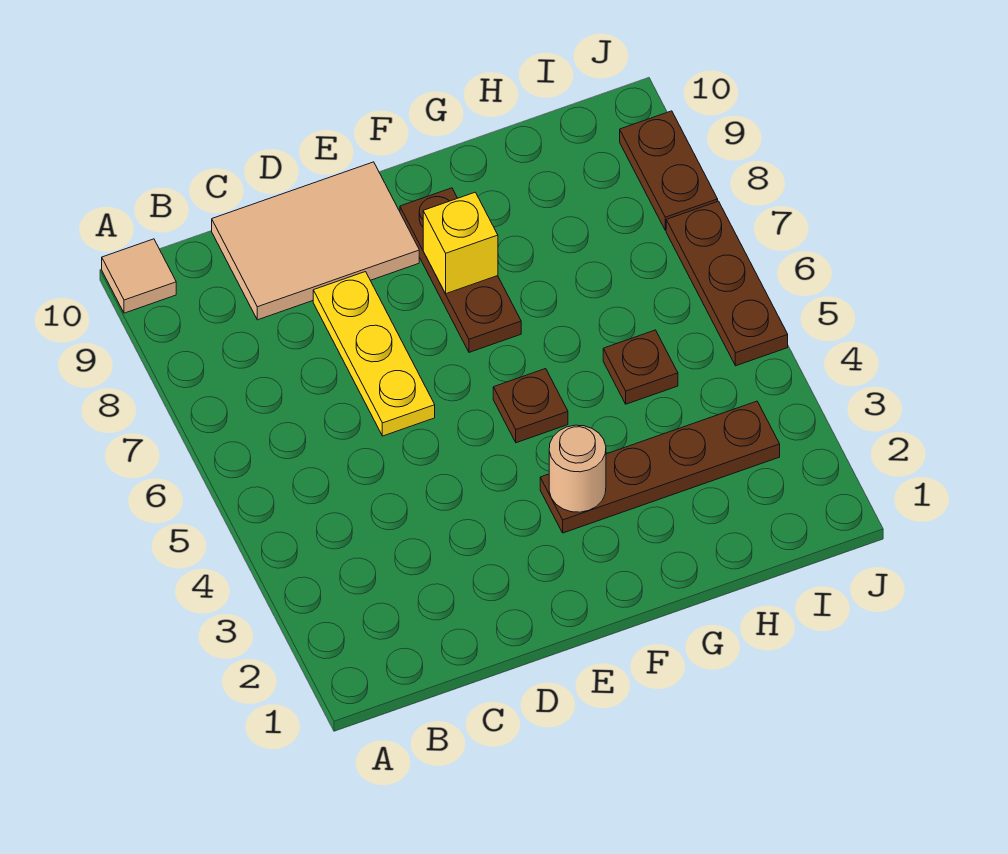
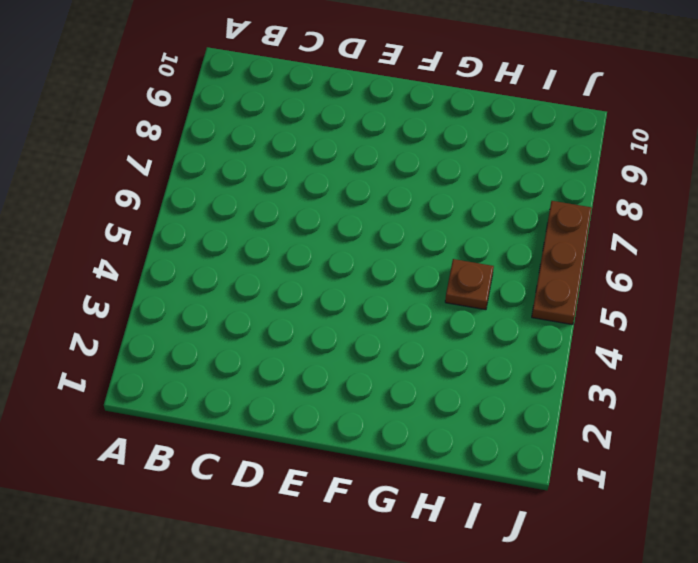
none -> tan tile A10 level 1
none -> tan tile C9:E10 level 1

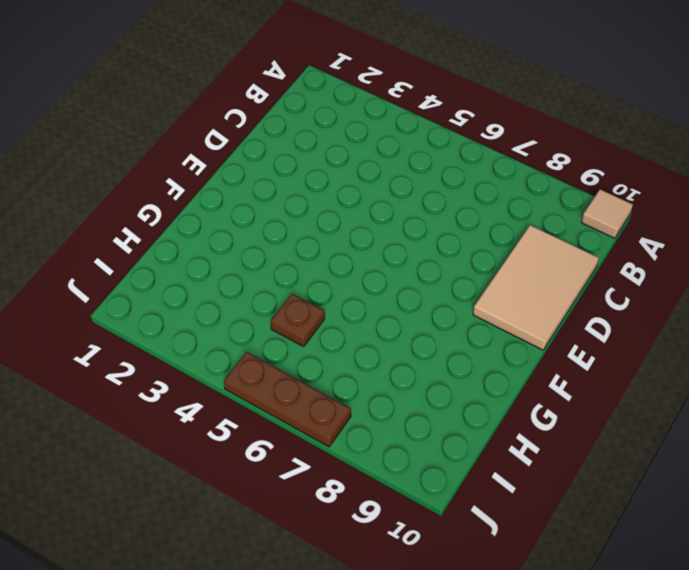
none -> yellow plate D6:D8 level 1
none -> brown plate F3:I3 level 1

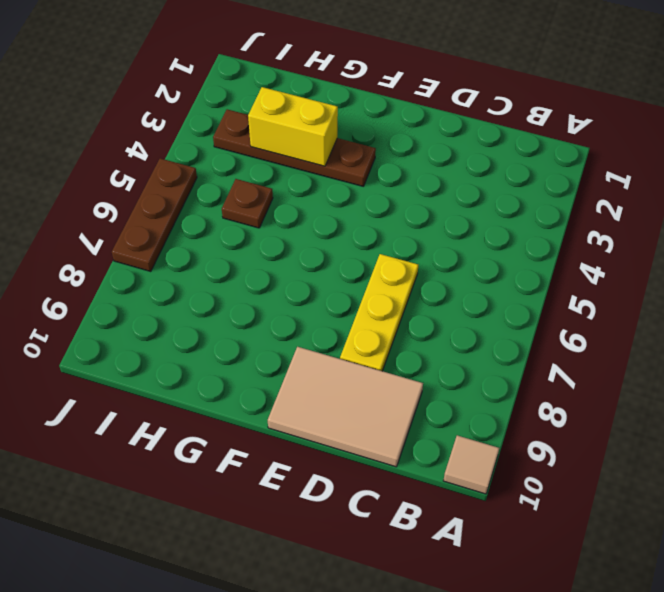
yellow brick G3:H3 level 2 -> none
none -> brown plate F5 level 1
none -> brown plate F7:F9 level 1

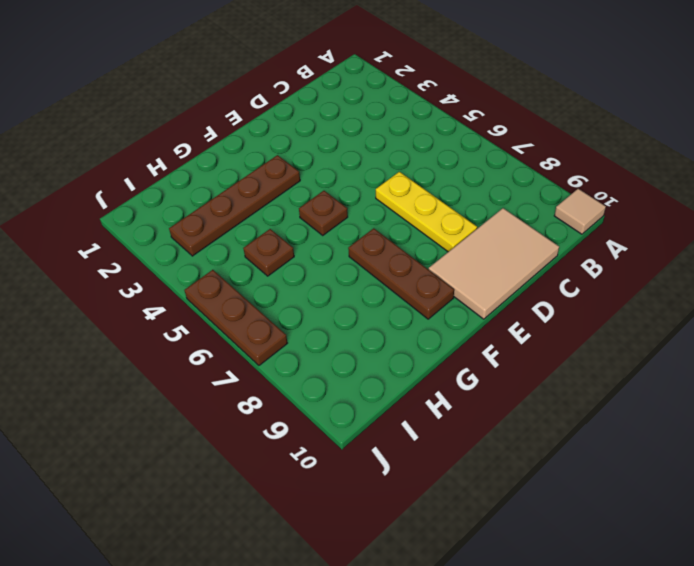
none -> brown plate J8:J9 level 1
none -> tan round brick F3 level 2

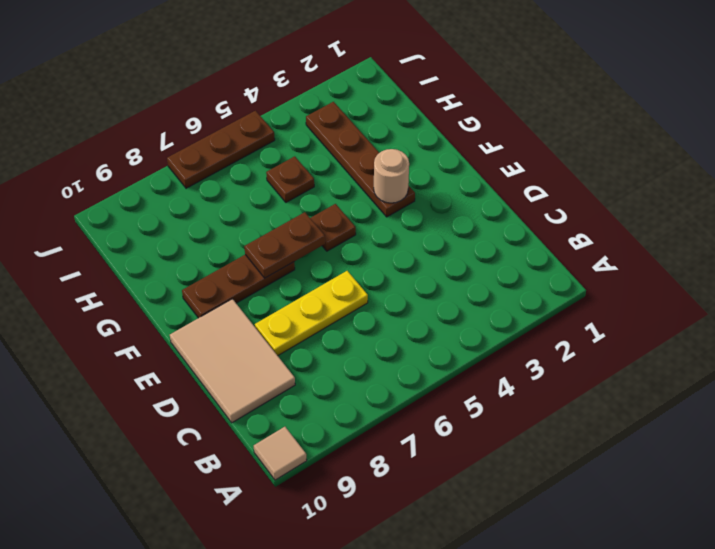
brown plate F6:F7 level 2 -> brown plate J8:J9 level 1
none -> yellow brick F8 level 2

